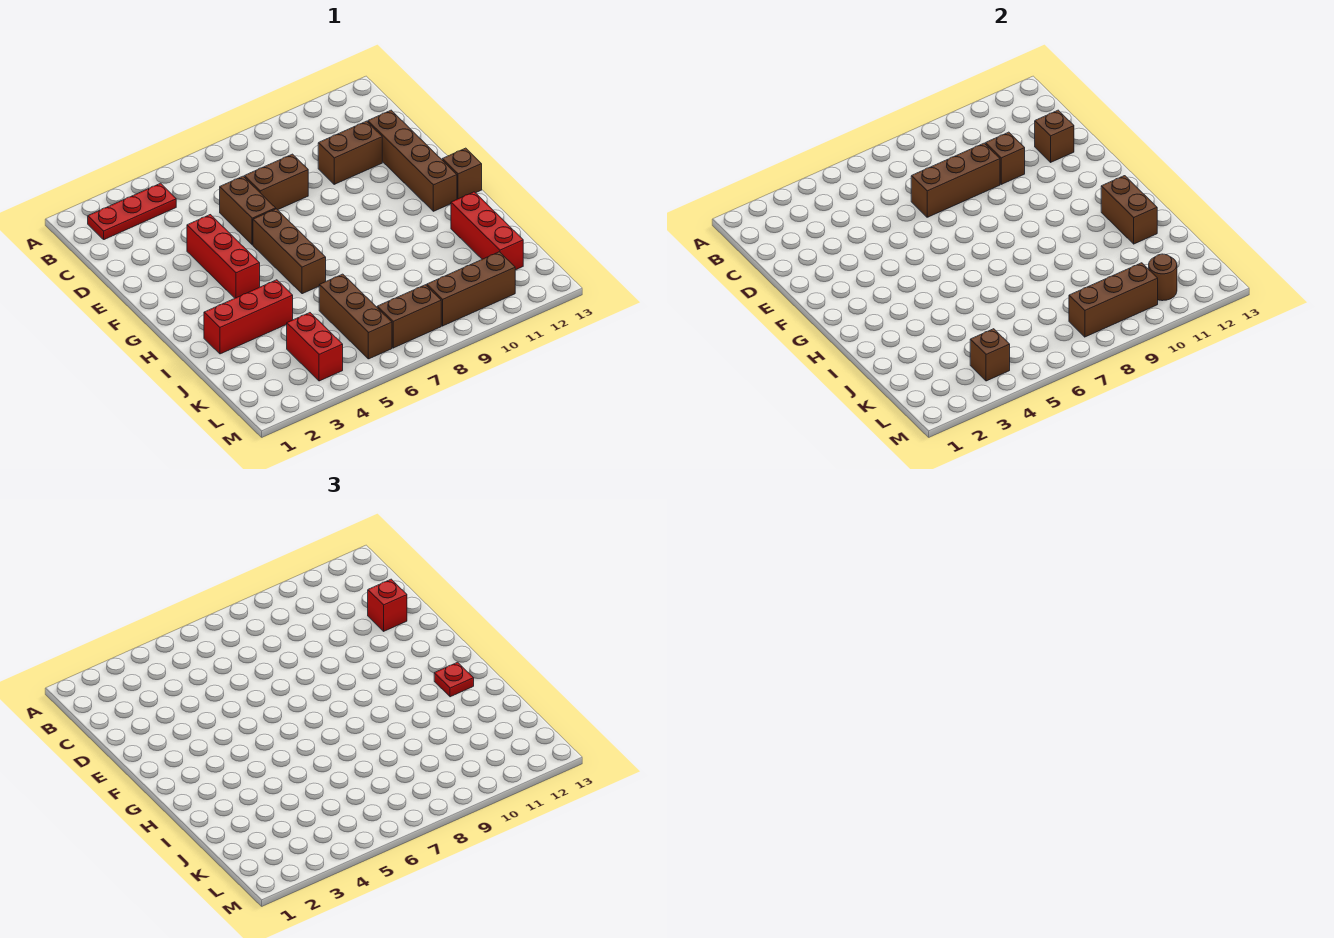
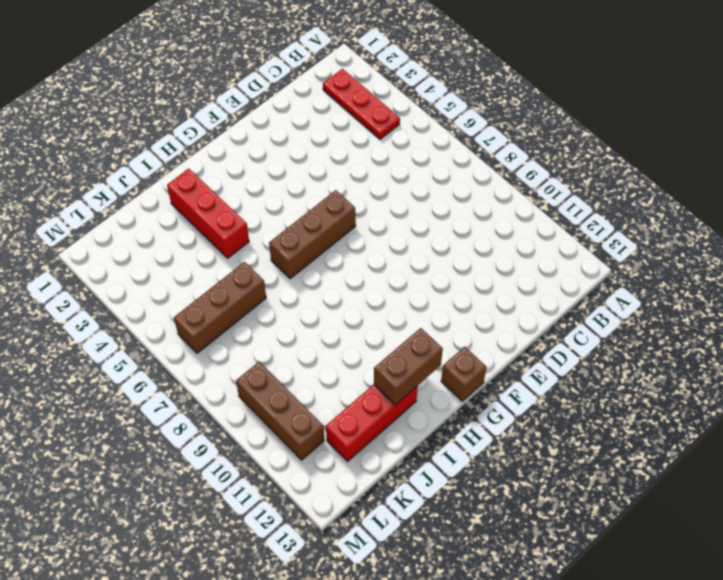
none -> brown brick D6:E6 level 1
none -> brown brick D7:D8 level 1
none -> brown brick D10:D11 level 1

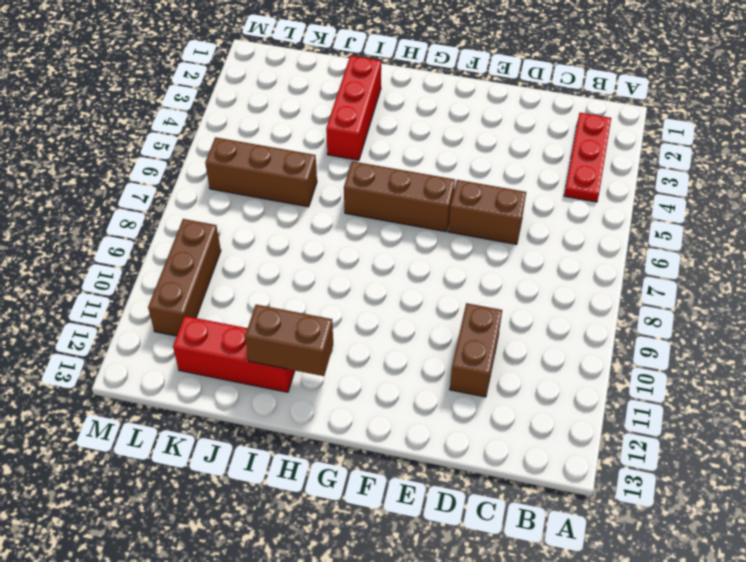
none -> brown brick D7:D8 level 1
none -> brown brick D12:G12 level 1
none -> red brick E4:G4 level 1

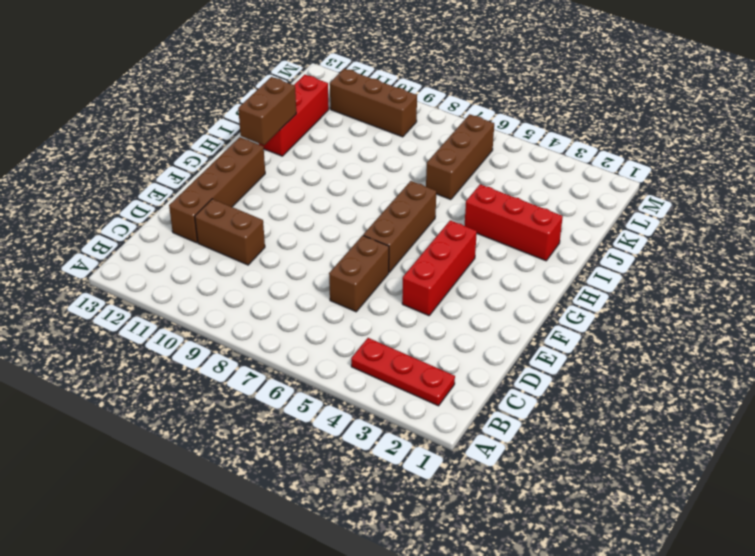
none -> brown brick D7:D8 level 1
none -> brown brick G13 level 1
none -> red brick K4:L4 level 1

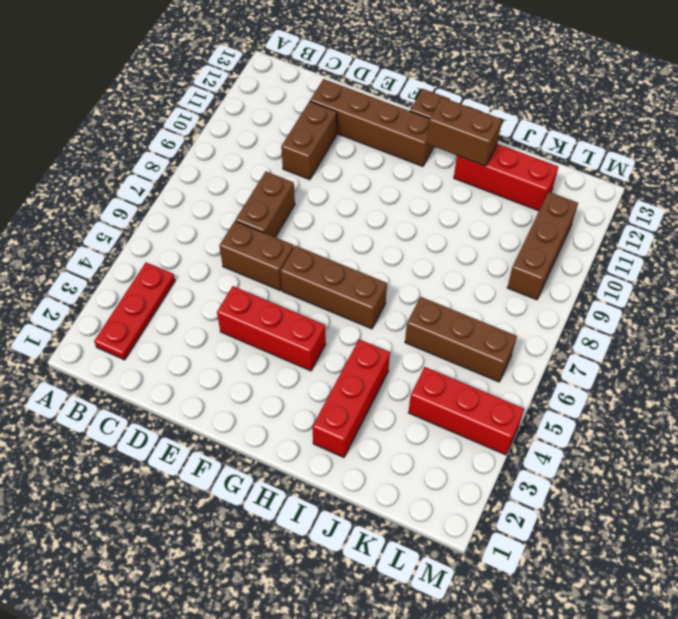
red brick K4:M4 level 1 -> red brick K4:L4 level 1
none -> brown brick L7:L8 level 1
none -> brown brick D7:D9 level 2
none -> brown brick D10 level 2

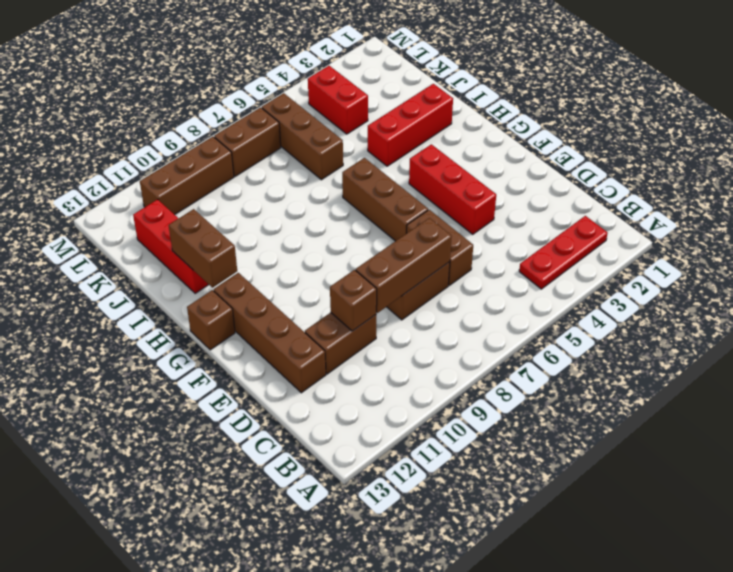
none -> brown brick D12 level 2
none -> brown brick L4 level 2
none -> brown brick L8:L10 level 2

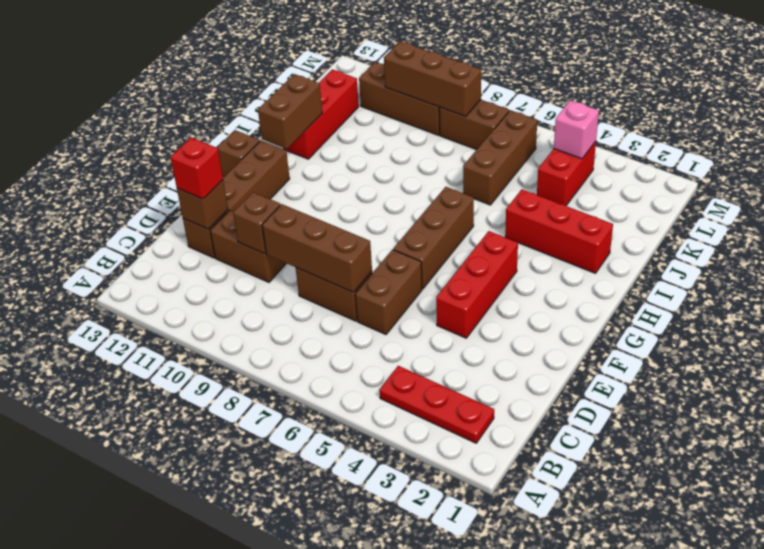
pink brick L4 level 2 -> brown brick L4 level 2
none -> brown round brick L11 level 2
none -> red plate H12 level 3

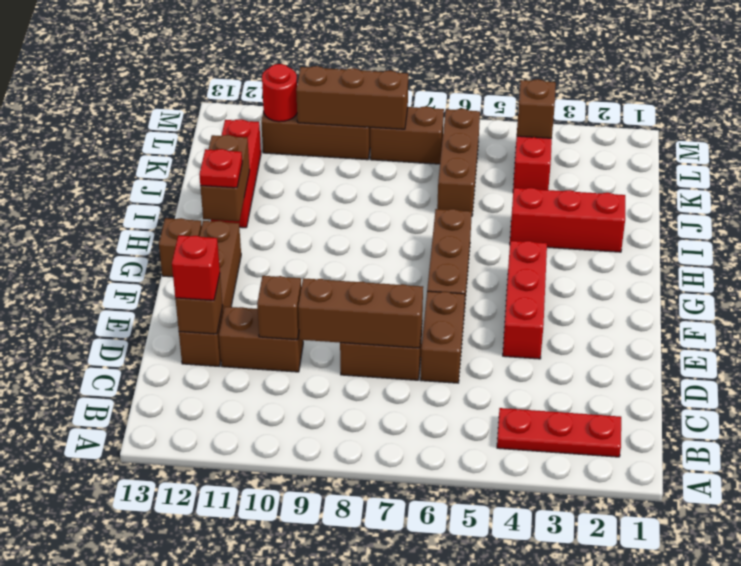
red round brick L11 level 2 -> brown round brick L11 level 2

